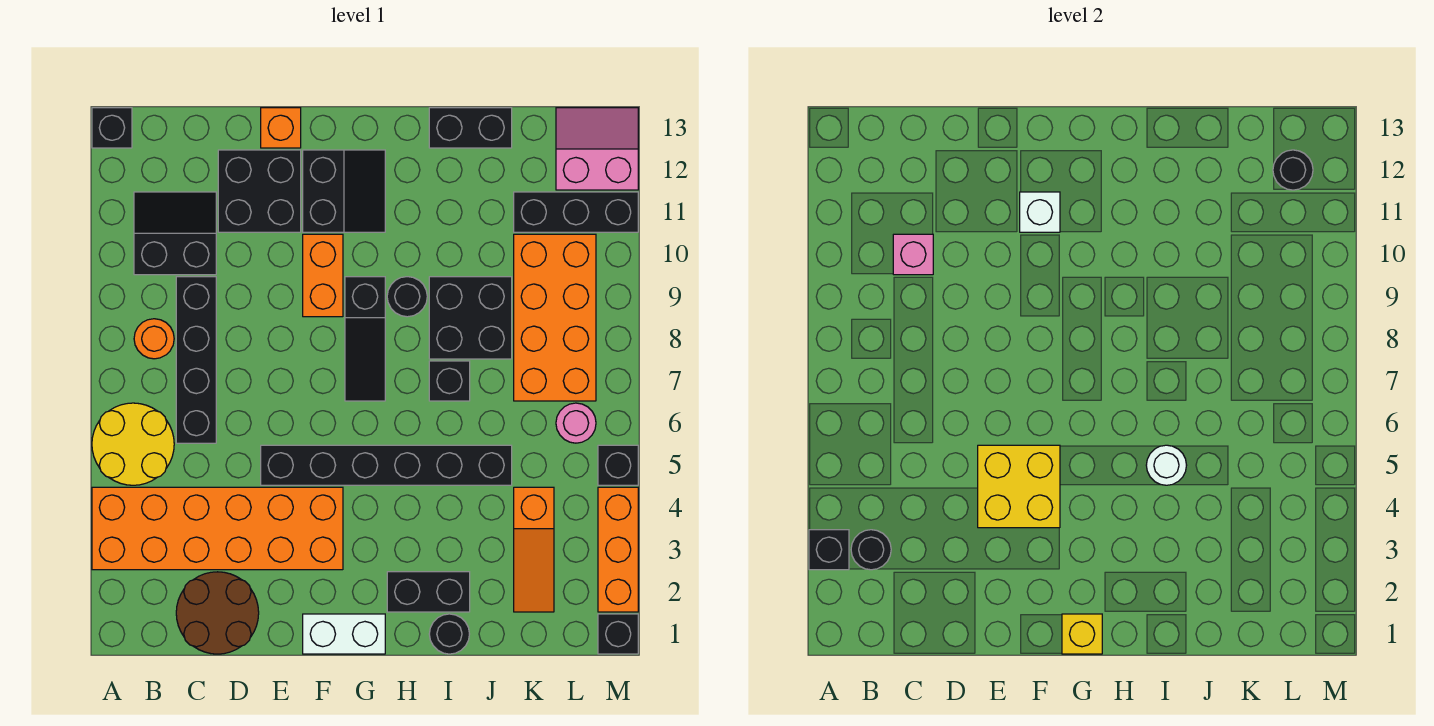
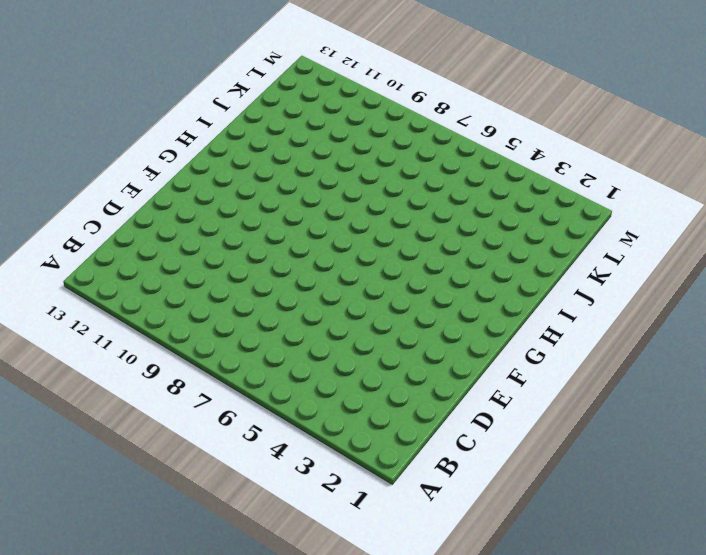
none -> orange brick A3:F4 level 1
none -> yellow round brick A5:B6 level 1
none -> black brick A13 level 1
none -> orange round brick B8 level 1

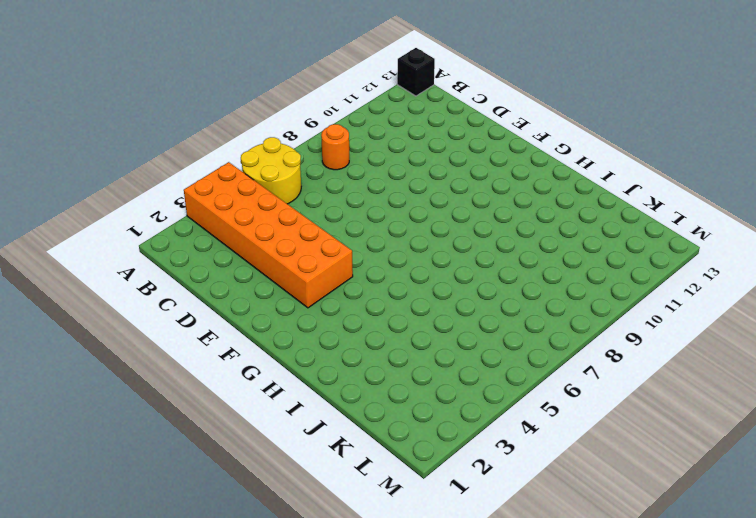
none -> black slope B10:C11 level 1 top 10
none -> brown round brick C1:D2 level 1
none -> black brick C6:C9 level 1
none -> black brick D11:E12 level 1

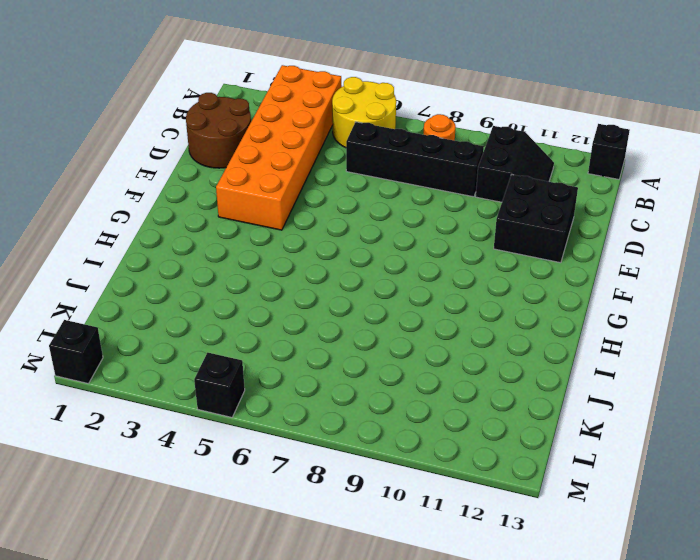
none -> black brick E5:J5 level 1
none -> orange brick E13 level 1
none -> white brick F1:G1 level 1
none -> orange brick F9:F10 level 1

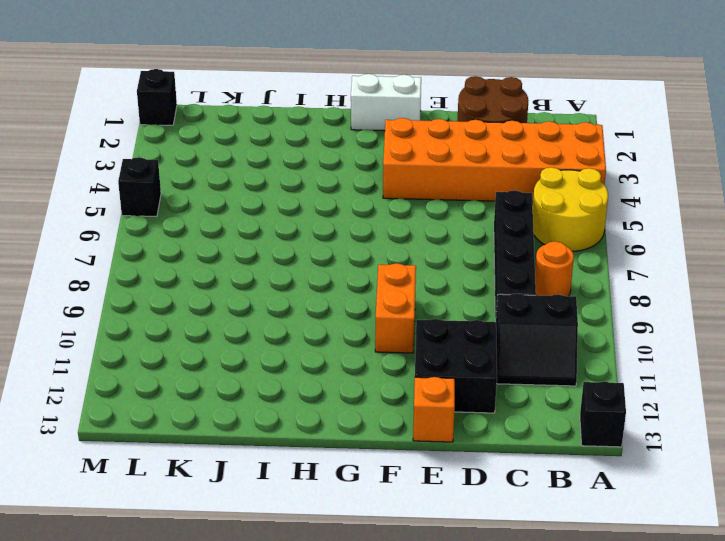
none -> black brick E5:J5 level 1
none -> black slope F11:G12 level 1 top F
none -> black slope G7:G9 level 1 top 9
none -> black brick H2:I2 level 1

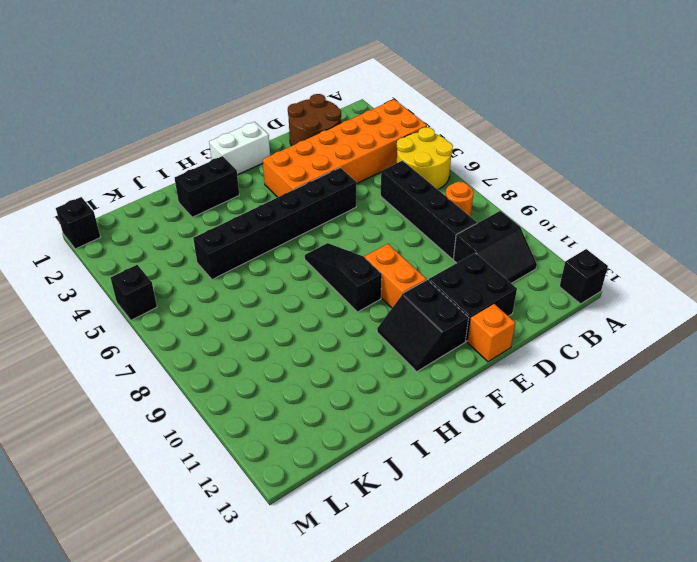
none -> black round brick H9 level 1
none -> black round brick I1 level 1
none -> black brick I7 level 1
none -> black brick I8:J9 level 1

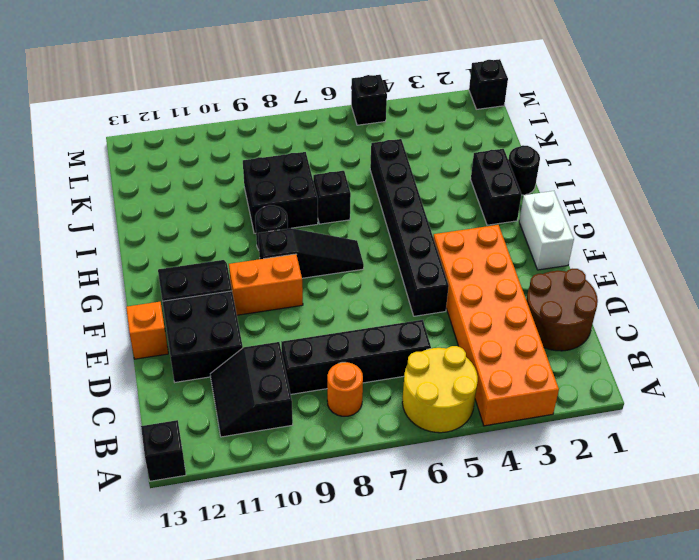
none -> black brick I13:J13 level 1
none -> orange slope K2:K4 level 1 top 4
none -> orange brick K7:L10 level 1
none -> black brick K11:M11 level 1

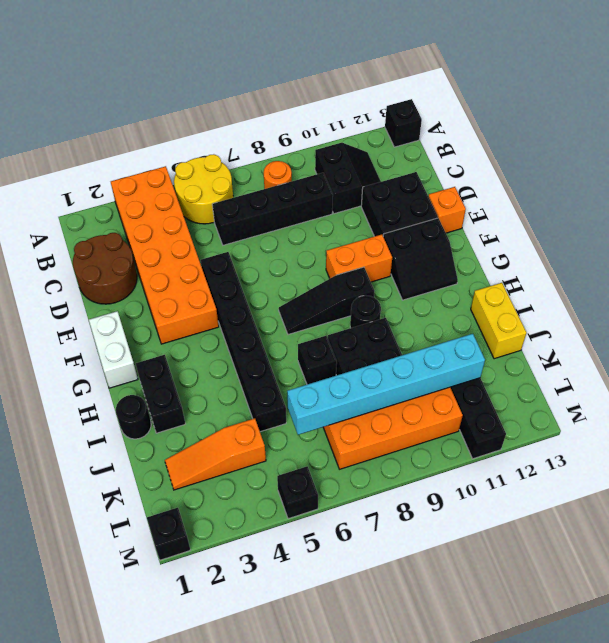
yellow brick I13:J13 level 1 -> black brick I13:J13 level 1
cyan brick K6:K11 level 2 -> none
none -> pink round brick L6 level 1
none -> pink slope L12:M13 level 1 top 12
none -> orange brick M2:M4 level 1
none -> black brick A3 level 2

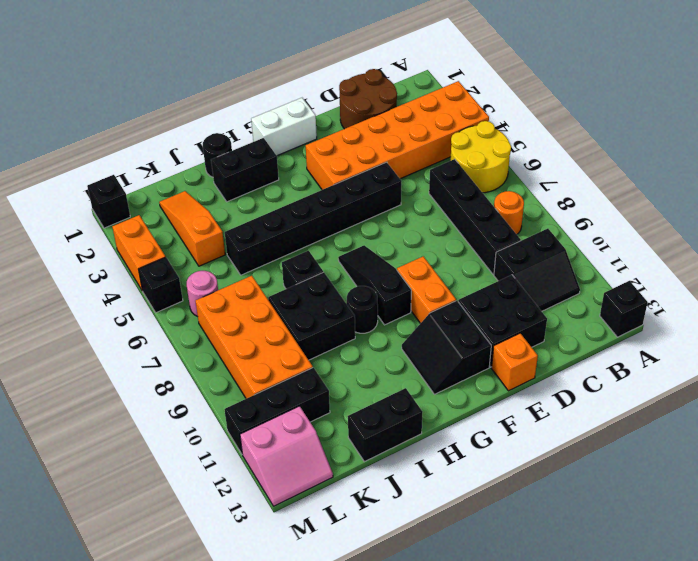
orange brick M3:M4 level 1 -> orange brick M2:M4 level 1
none -> black brick A3 level 2
none -> black round brick B3 level 2
none -> pink brick C10 level 2
none -> yellow brick E4:F5 level 2

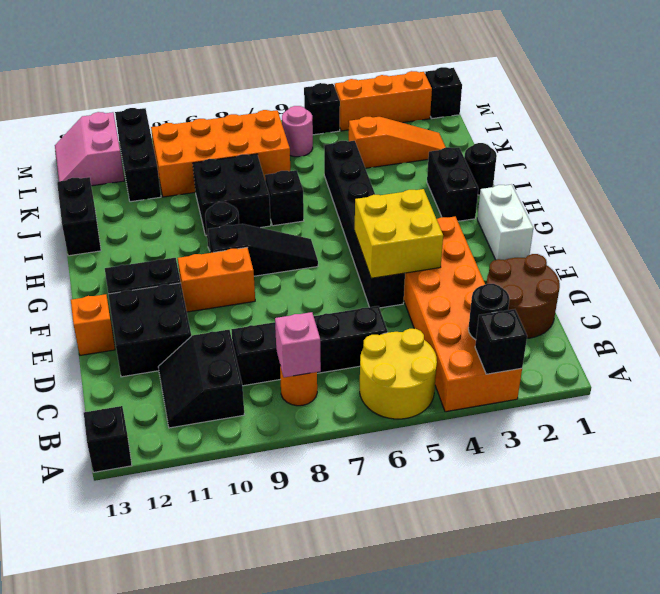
pink brick B8 level 2 -> pink brick C10 level 2
none -> white brick F11 level 2
none -> yellow brick G1 level 2
none -> white round brick I5 level 2
none -> black round brick L12 level 2

